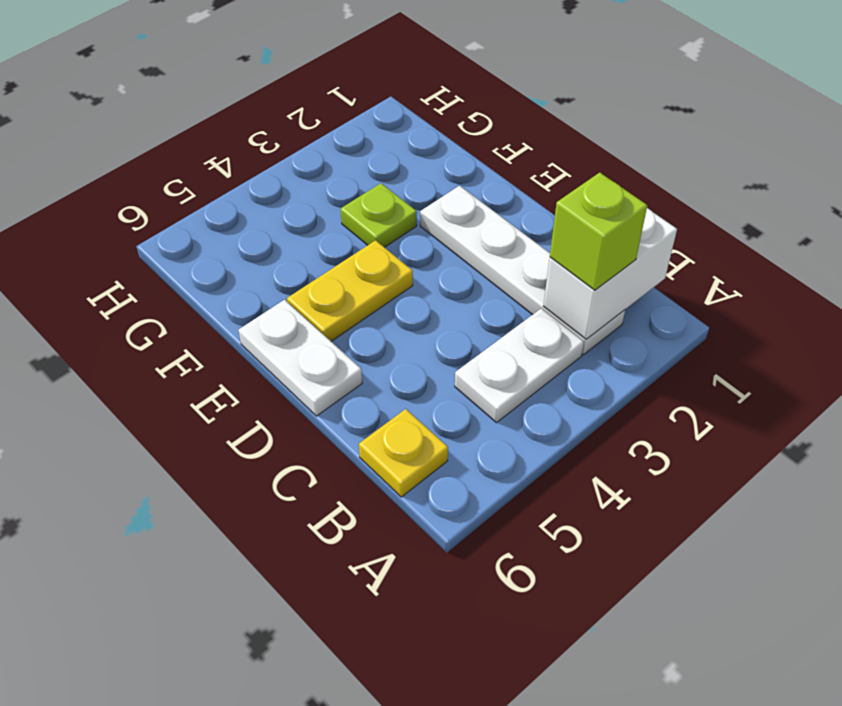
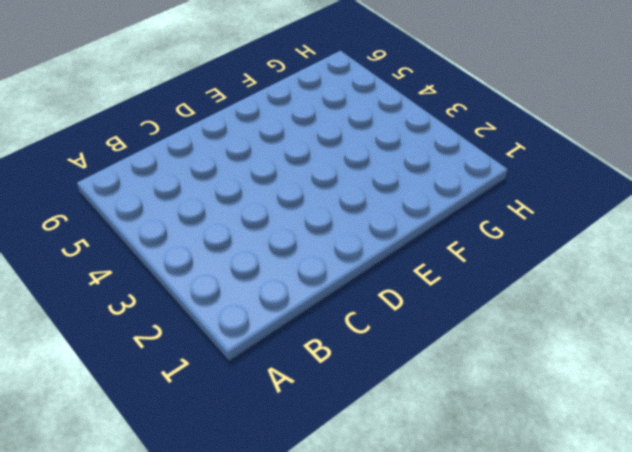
none -> white plate B2:E2 level 1
none -> white plate B3:B4 level 1

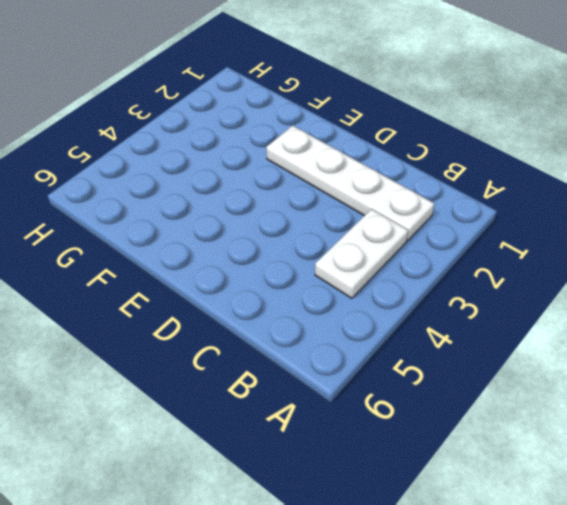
none -> yellow plate B6 level 1
none -> white plate D6:E6 level 1

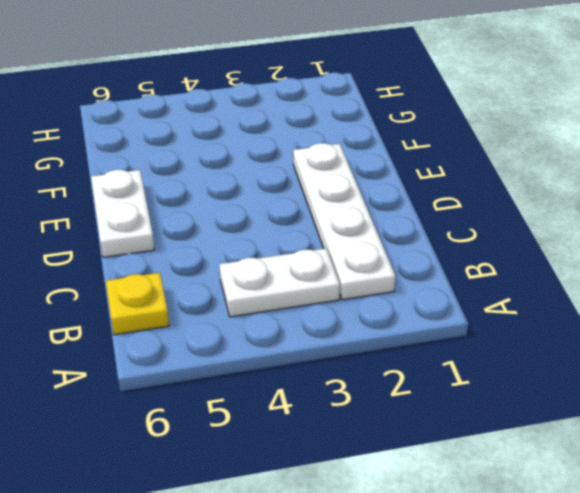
none -> yellow plate E4:E5 level 1
none -> lime plate F3 level 1

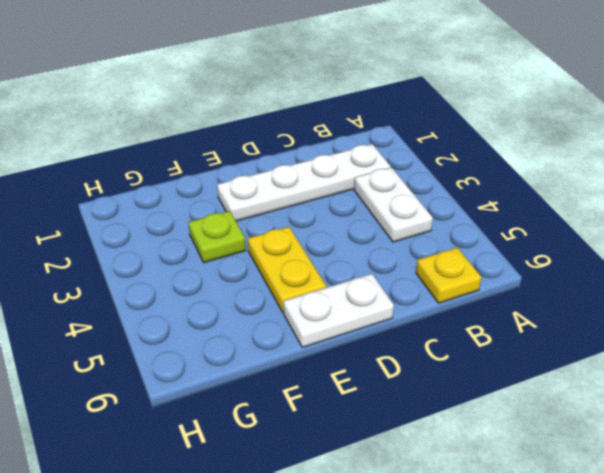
none -> white brick B1:B2 level 2
none -> lime brick B2 level 3

